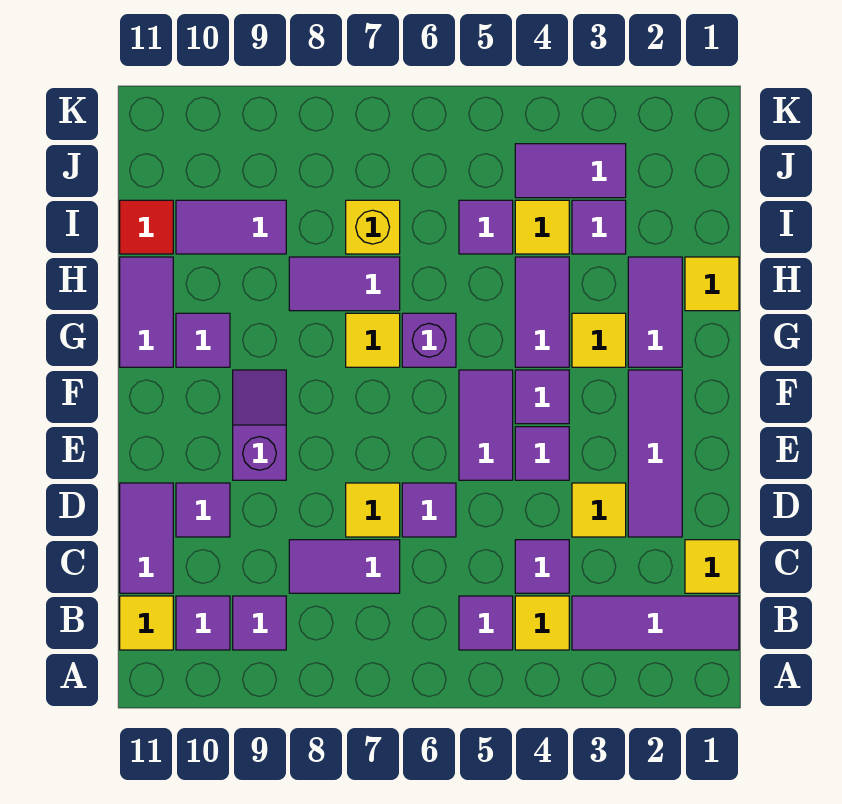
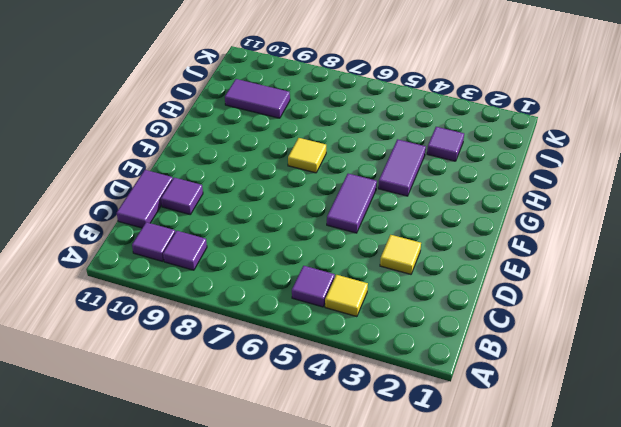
none -> purple tile B1:B3 level 1
none -> yellow tile B11 level 1
none -> yellow tile C1 level 1
none -> purple tile C4 level 1

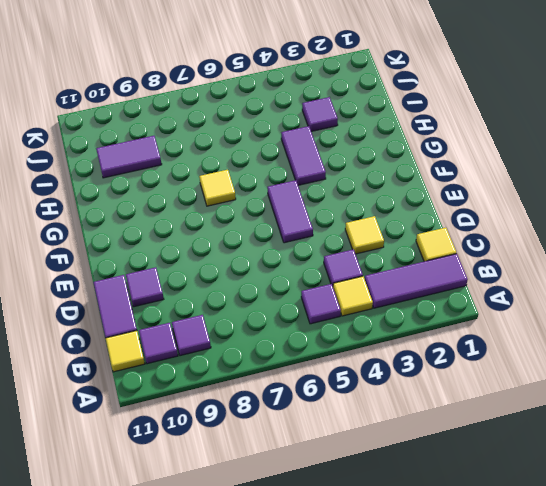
none -> purple tile C7:C8 level 1
none -> purple tile D2:F2 level 1
none -> purple tile D6 level 1
none -> yellow tile D7 level 1

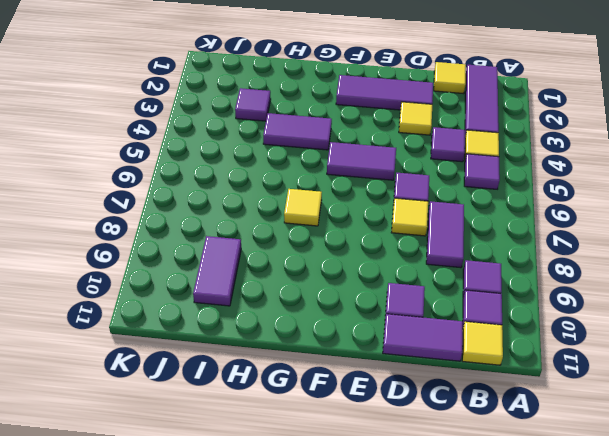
none -> purple tile E4 level 1
none -> purple slope E9:F9 level 1 top E
none -> purple tile F4 level 1
none -> purple tile G2:H2 level 1

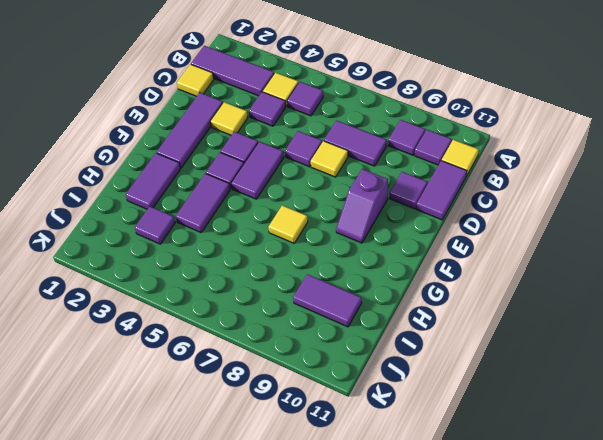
none -> yellow tile G3 level 1
none -> purple brick G6 level 1
none -> purple tile G10 level 1
none -> purple tile G11:H11 level 1

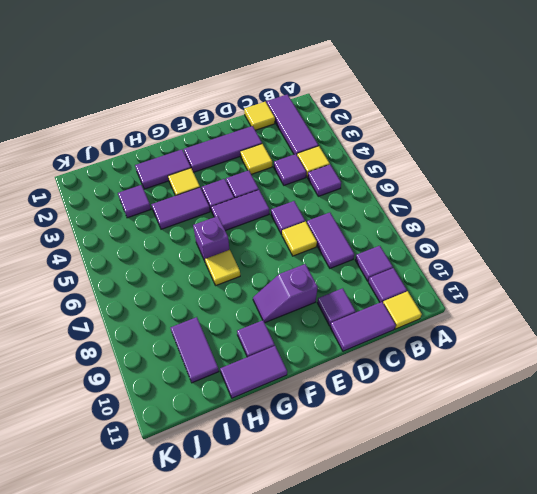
none -> yellow tile H1 level 1
none -> purple tile H7:H8 level 1
none -> yellow tile I4 level 1
none -> purple tile I5 level 1

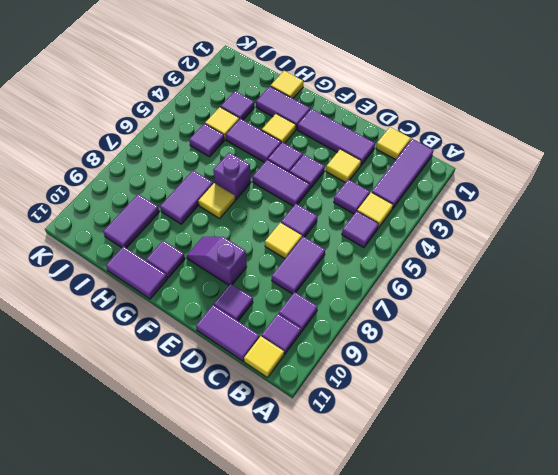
none -> yellow brick I7 level 1
none -> red tile I11 level 1
none -> purple tile J3:J4 level 1

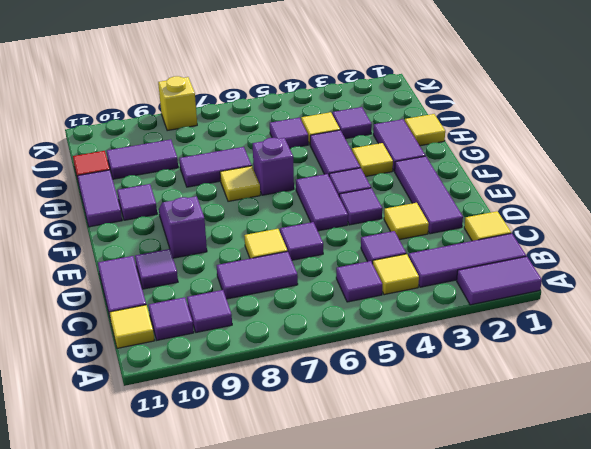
purple tile A1:A2 level 1 -> purple tile J3:J4 level 1
yellow brick K8 level 1 -> yellow brick I7 level 1

